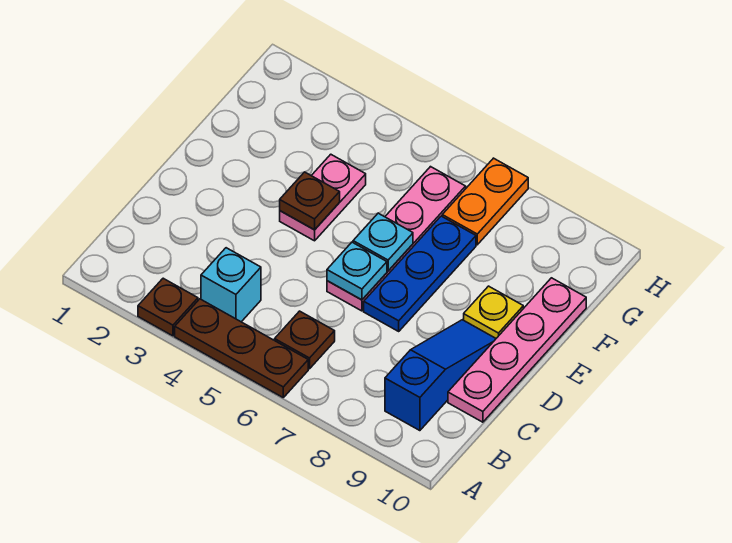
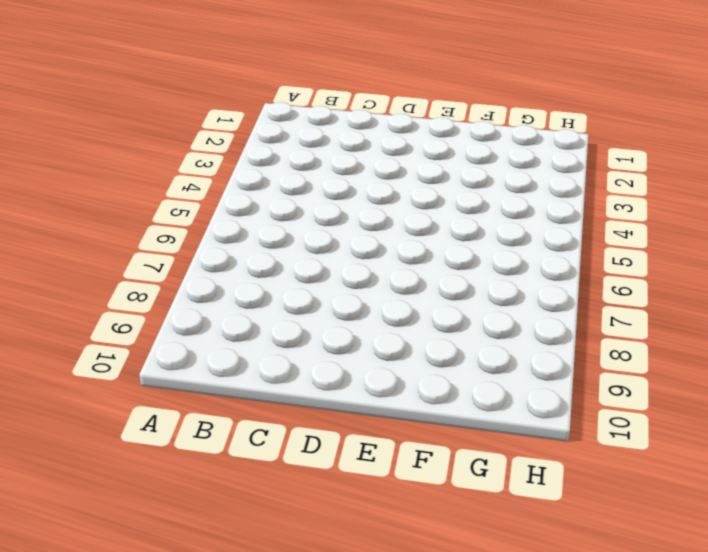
none -> brown plate A3 level 1
none -> brown plate A4:A6 level 1
none -> cyan brick B4 level 1

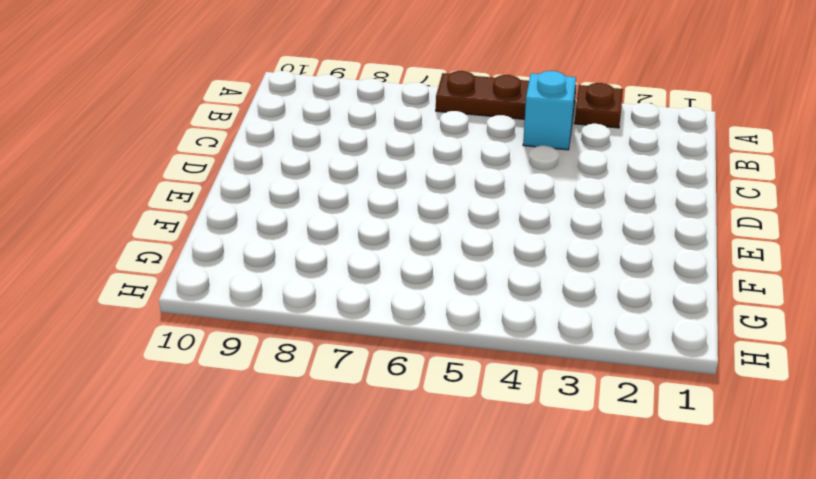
none -> brown plate B6 level 1
none -> blue slope B9:D9 level 1 top B
none -> pink plate C10:F10 level 1

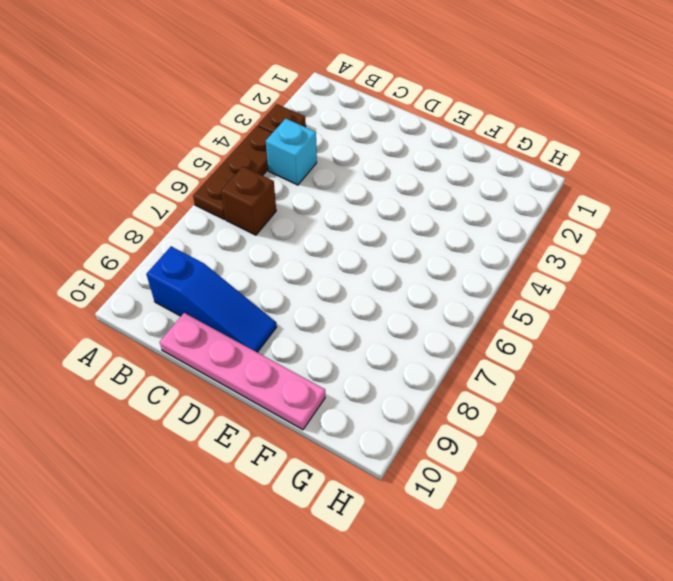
brown brick B6 level 1 -> brown plate B6 level 1
none -> pink plate D6:G6 level 1
none -> blue plate D7:F7 level 1
none -> pink plate E4:F4 level 1

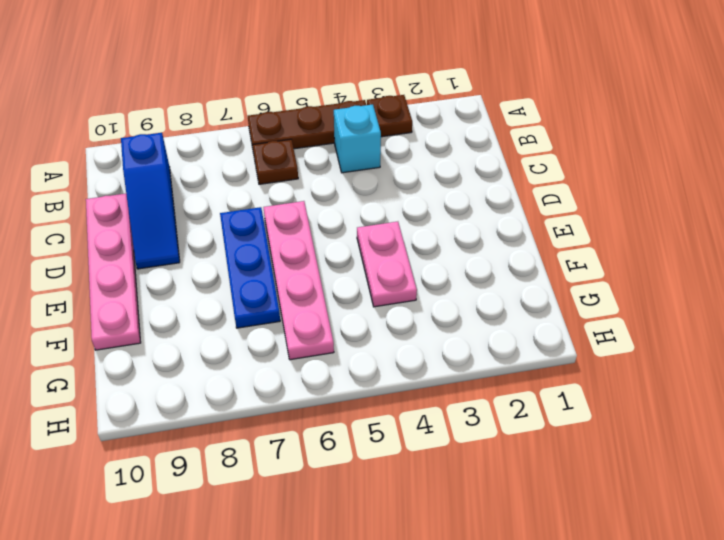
none -> yellow plate E9 level 1
none -> orange plate G7:H7 level 1
none -> cyan plate D6 level 2

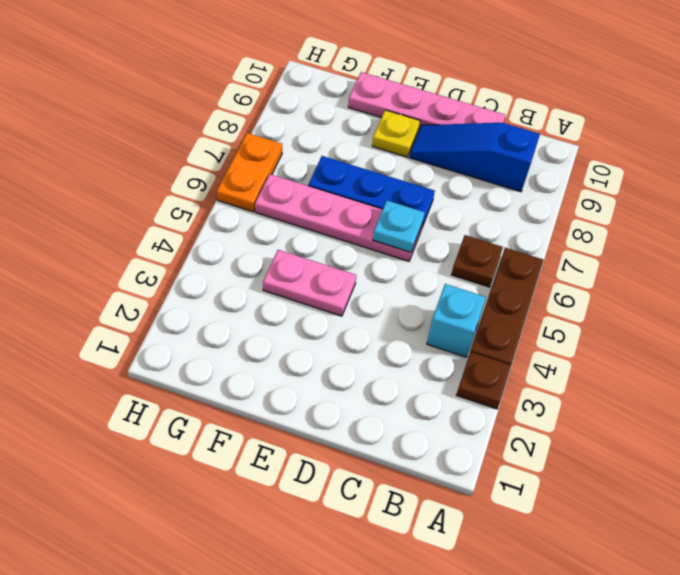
orange plate H6:H7 level 1 -> orange plate G7:H7 level 1
none -> brown plate E4 level 2
none -> cyan plate E6 level 2

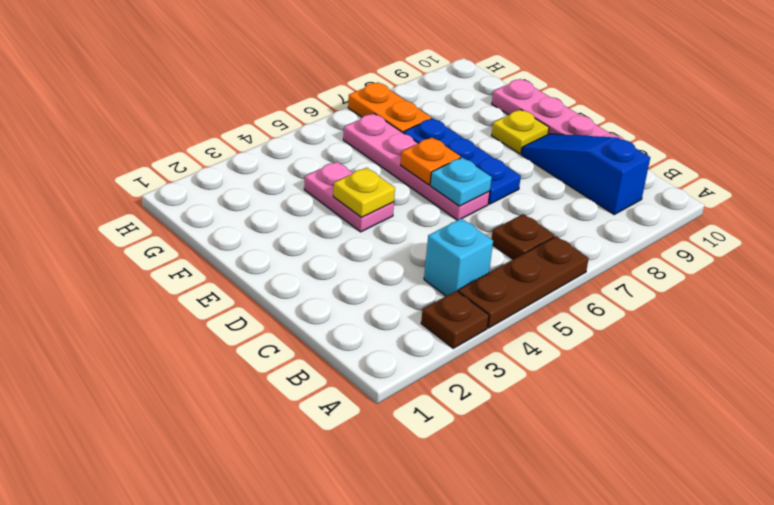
yellow plate E4 level 2 -> brown plate E4 level 2
orange plate E6 level 2 -> cyan plate E6 level 2

